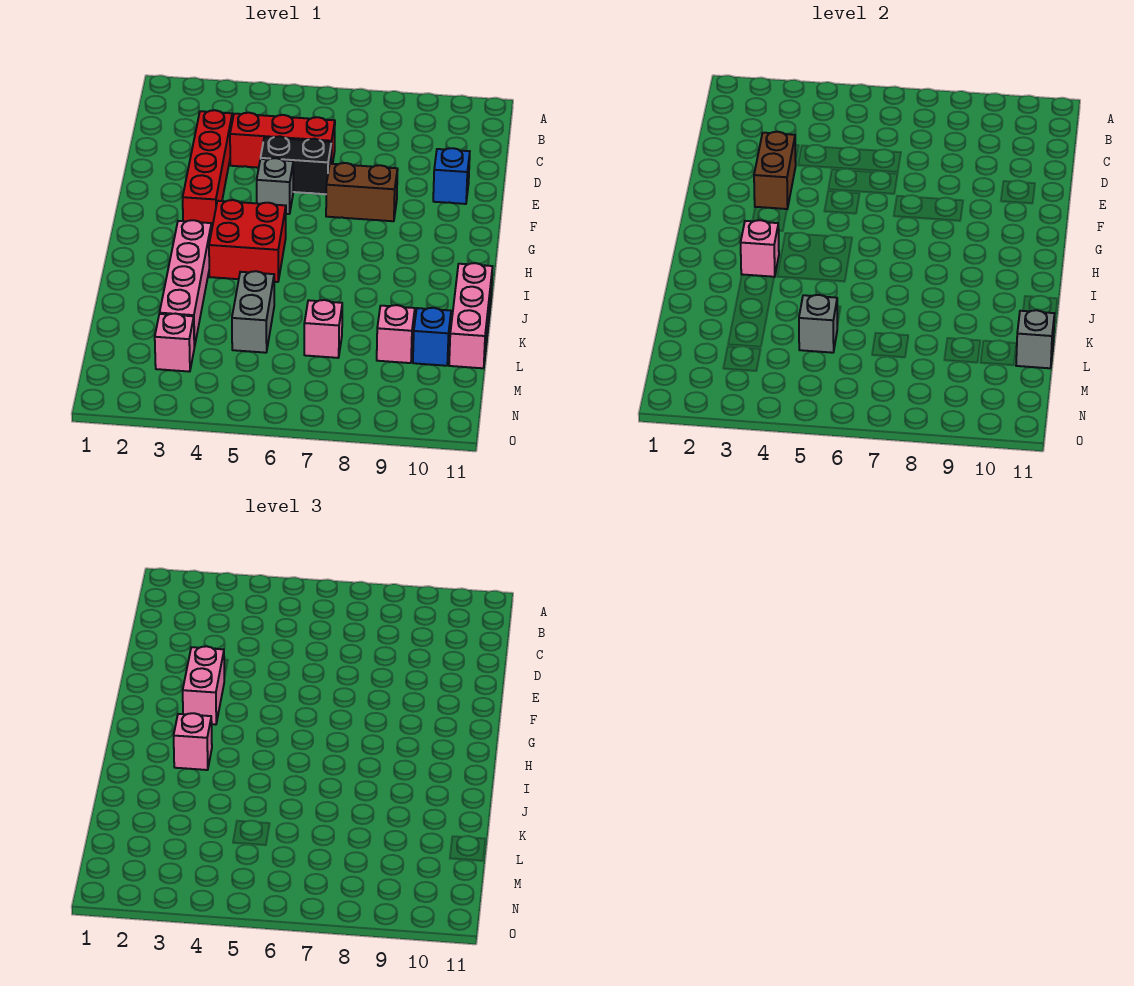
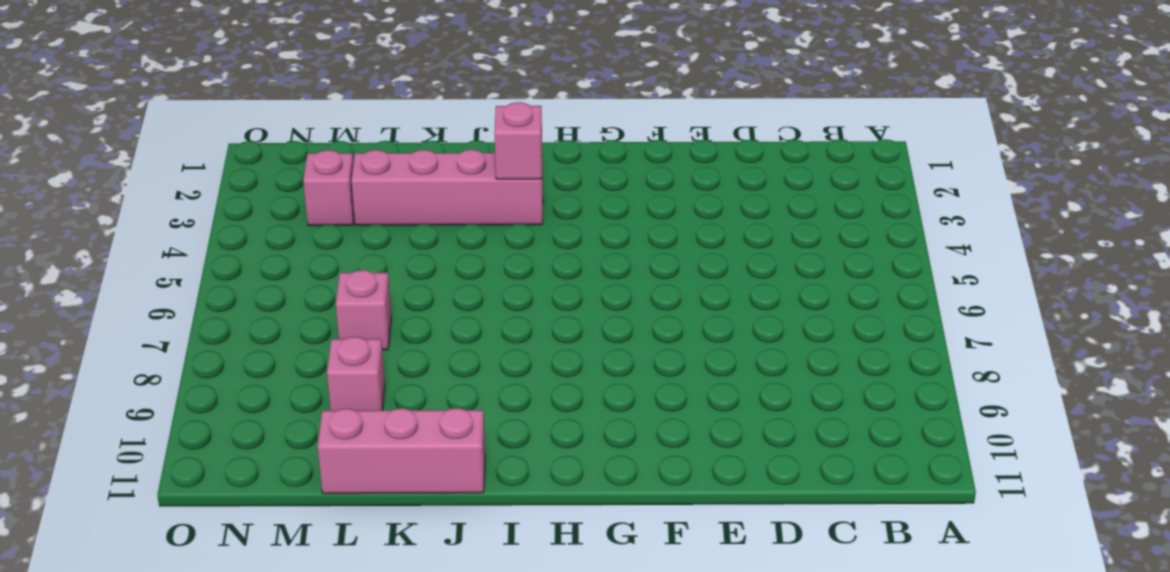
none -> red brick D3:G3 level 1
none -> red brick D4:D6 level 1
none -> black brick E5:E6 level 1

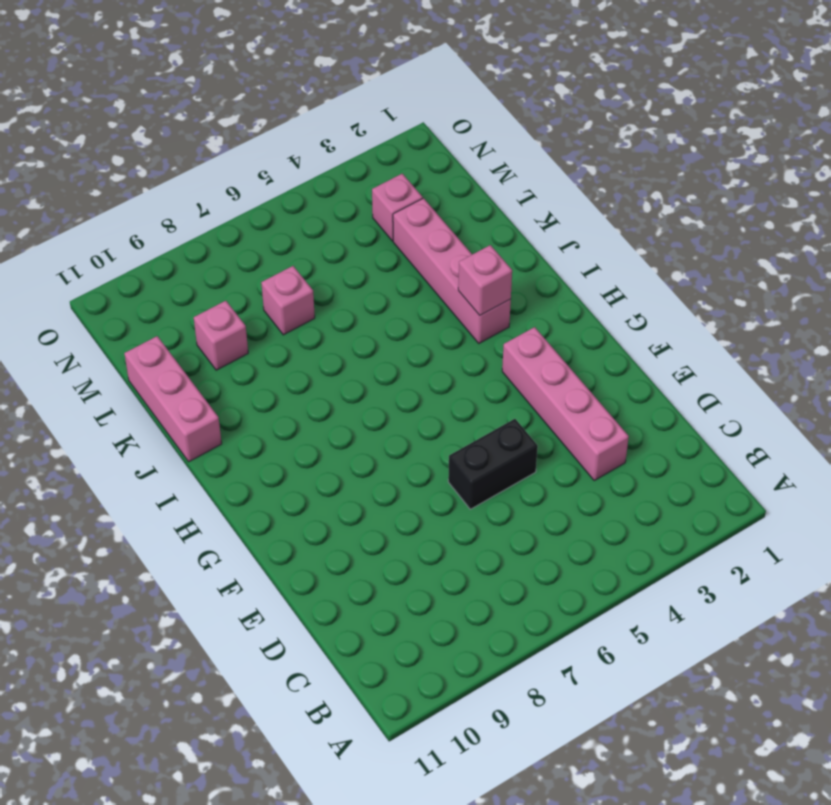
pink brick D3:G3 level 1 -> red brick D3:G3 level 1
none -> red brick D4:D6 level 1
none -> blue brick E10 level 1
none -> grey brick F5 level 1

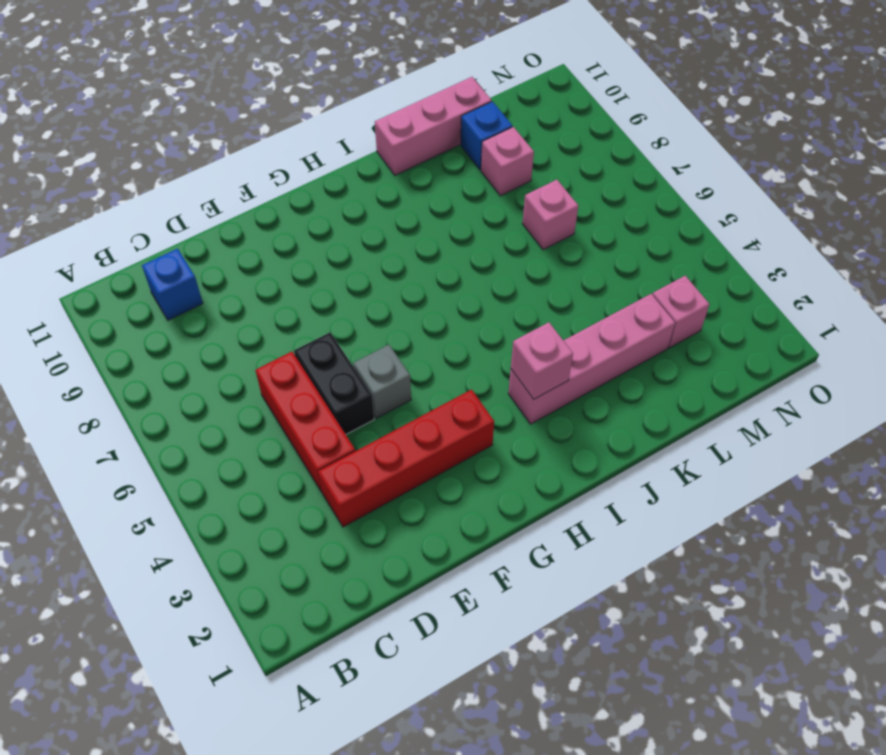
blue brick C10 level 1 -> blue brick E10 level 1
none -> brown brick F7:F8 level 1
none -> red brick H4:I5 level 1
none -> grey brick K5:L5 level 1

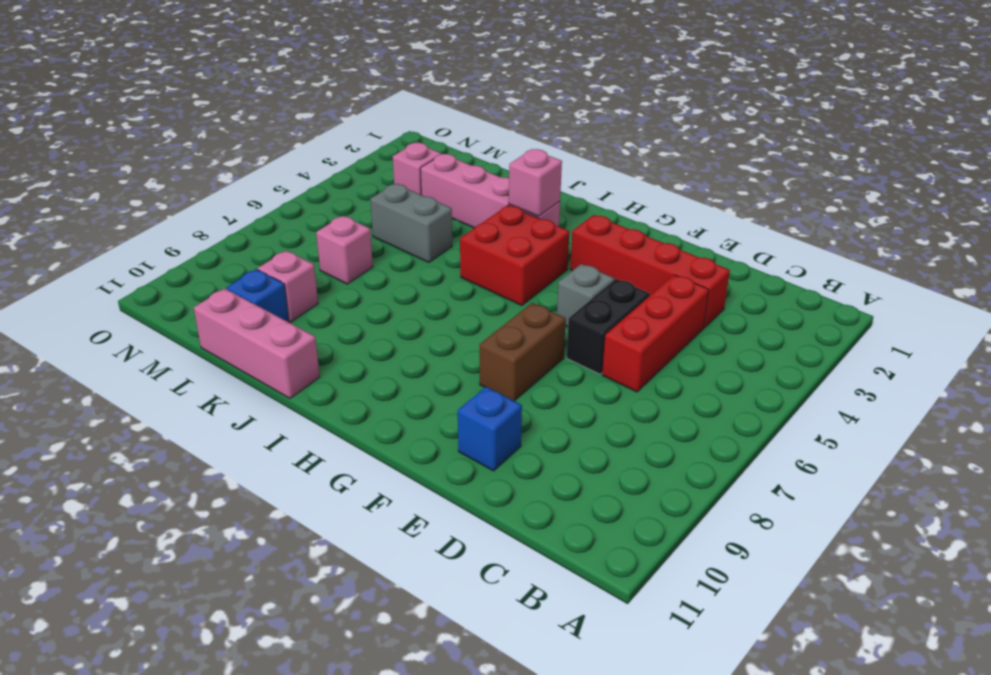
none -> brown brick E3:F3 level 2
none -> grey brick L5 level 2
none -> grey brick L11 level 2

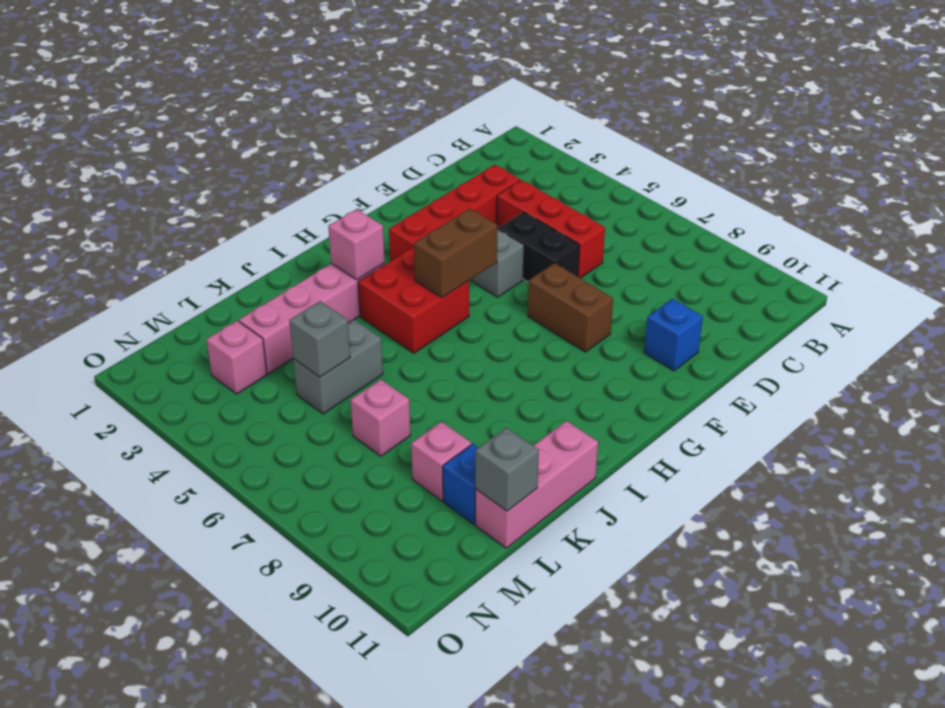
brown brick G5:H5 level 2 -> brown brick E3:F3 level 2
none -> pink brick F3:G3 level 3
none -> pink brick I3 level 3

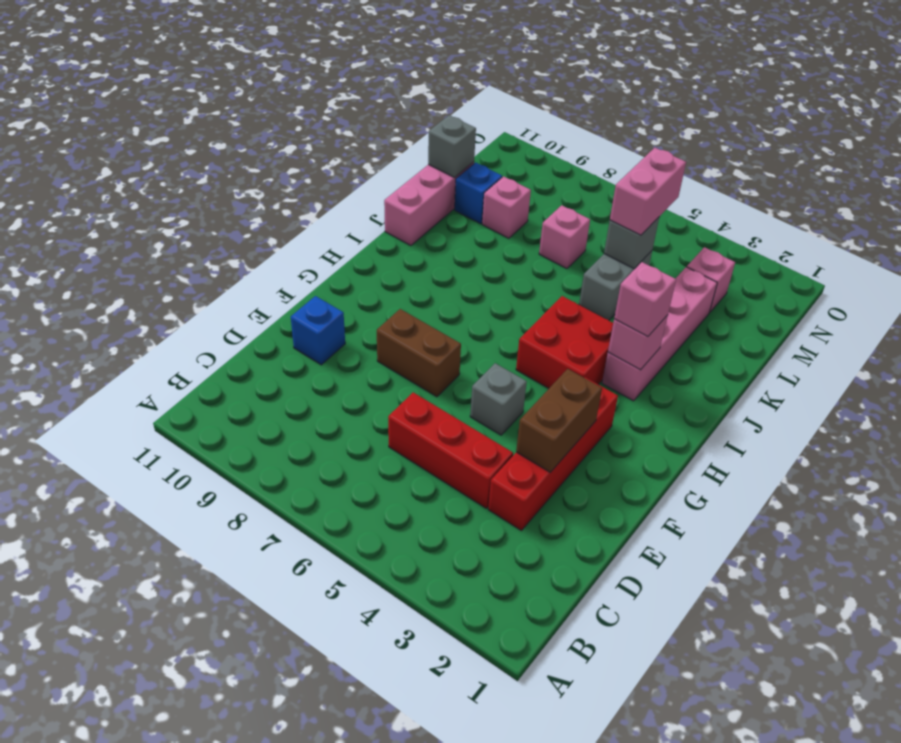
pink brick L5:M5 level 3 -> pink brick F3:G3 level 3
none -> black brick E5:E6 level 1

